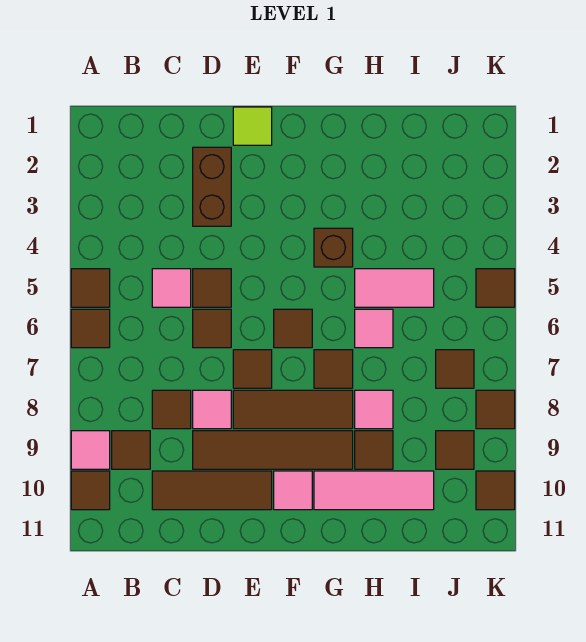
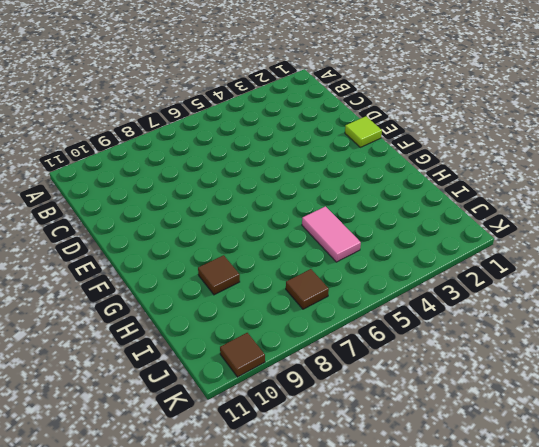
none -> brown tile A5 level 1
none -> brown tile A6 level 1
none -> pink tile A9 level 1
none -> brown tile A10 level 1

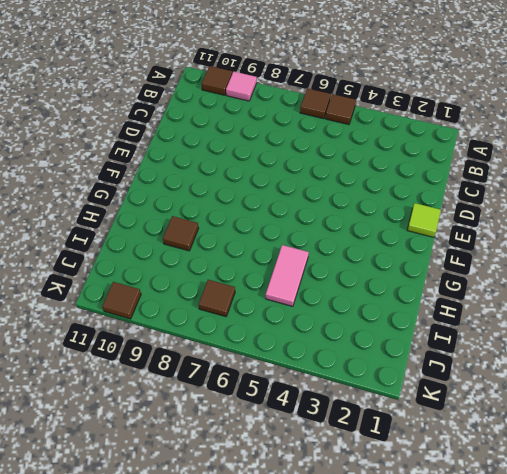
none -> brown tile B9 level 1
none -> pink tile C5 level 1
none -> brown tile C8 level 1
none -> brown tile C10:E10 level 1

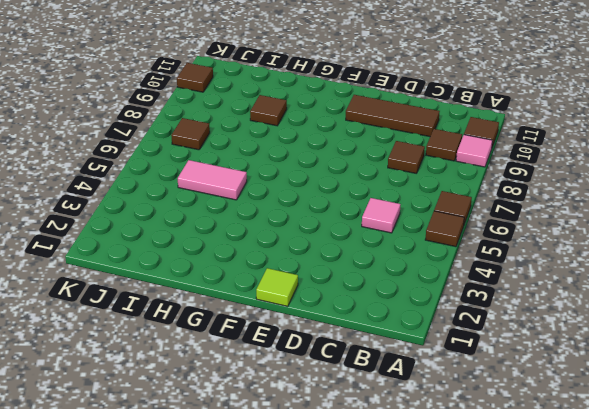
none -> brown brick D2:D3 level 1
none -> brown tile D5 level 1
none -> brown tile D6 level 1
none -> pink tile D8 level 1

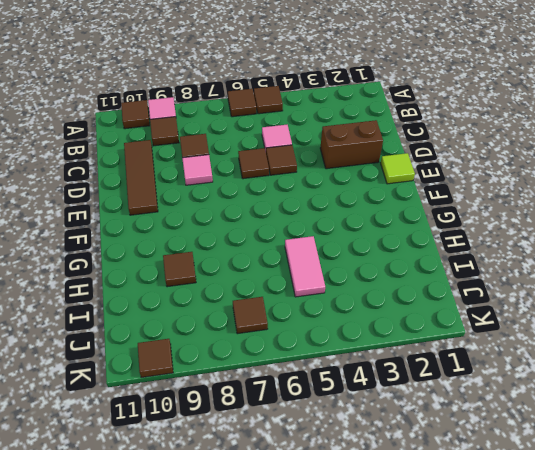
none -> brown tile D9:G9 level 1
none -> brown tile E7 level 1
none -> brown tile E8:G8 level 1
none -> brown tile F6 level 1

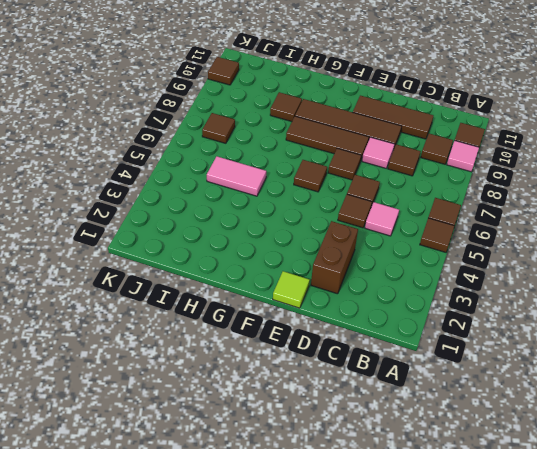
none -> pink tile F10 level 1
none -> brown brick G4 level 1
none -> brown tile G7 level 1
none -> pink tile G10:I10 level 1

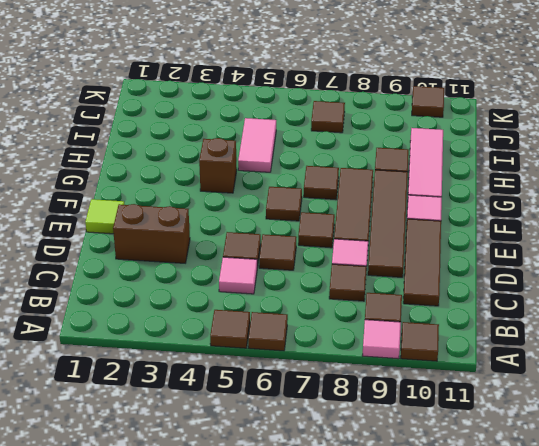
none -> pink tile H6 level 1
none -> pink tile H8 level 1
none -> brown tile J9 level 1
none -> brown tile K5 level 1

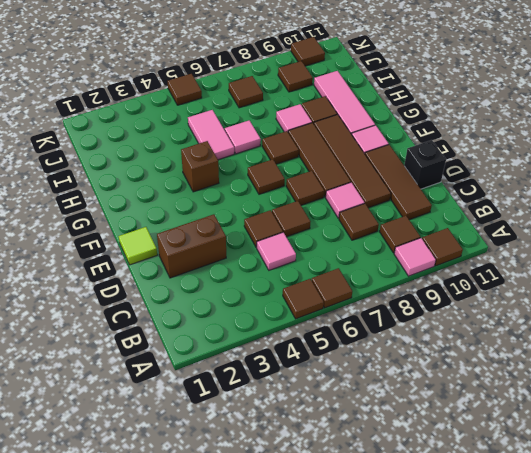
black brick D11 level 1 -> none
none -> brown tile K8 level 1

